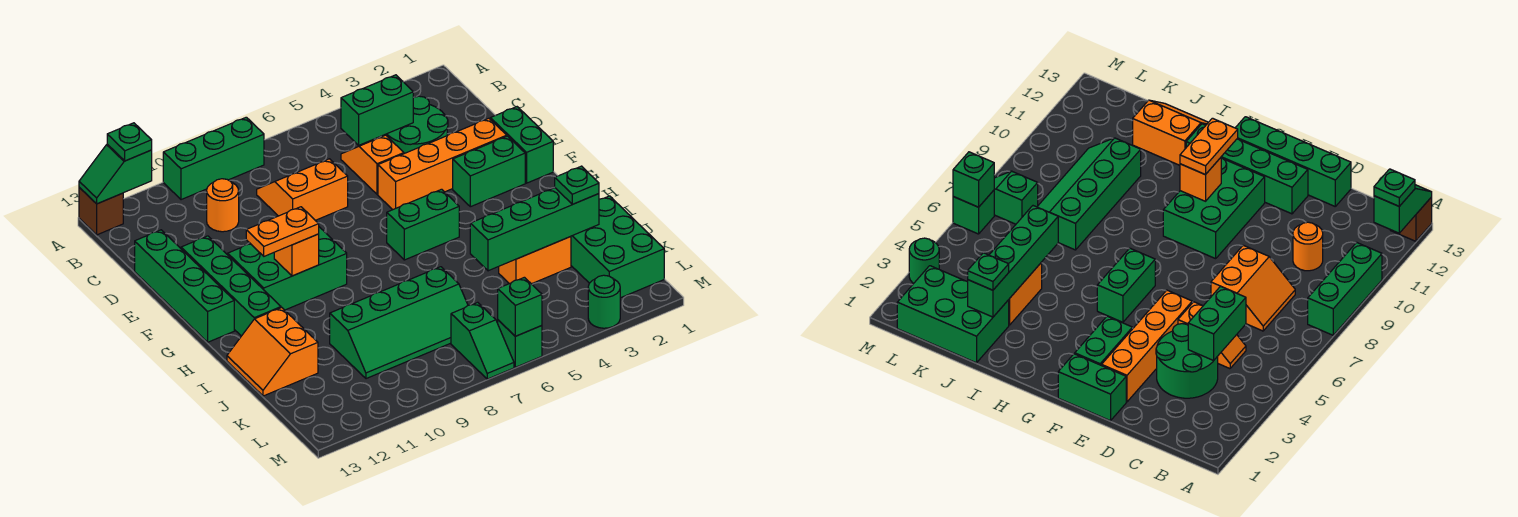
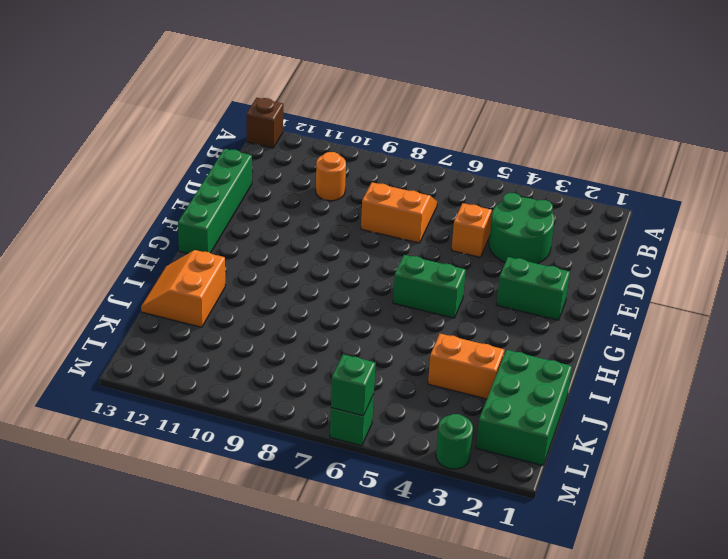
none -> green brick A8:A10 level 1
none -> green brick E1:F1 level 1
none -> orange brick E2:E5 level 1

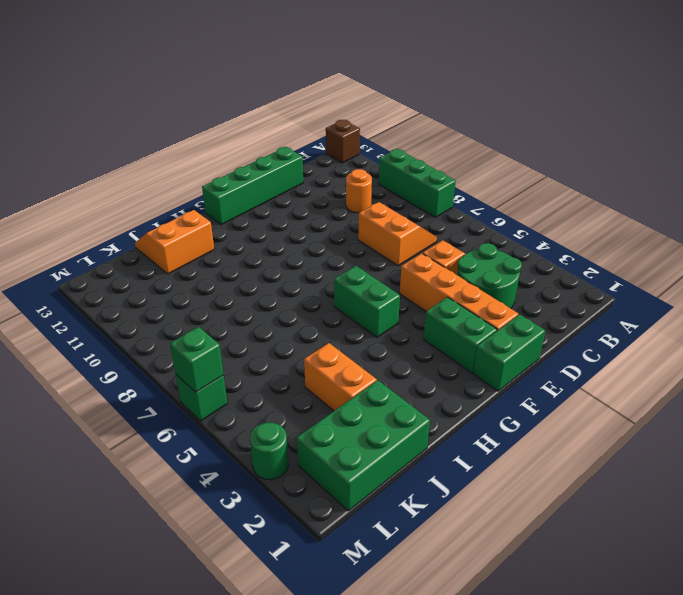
none -> green brick E12:H12 level 1
none -> green brick F9:G11 level 1
none -> green slope J7:K10 level 1 top J

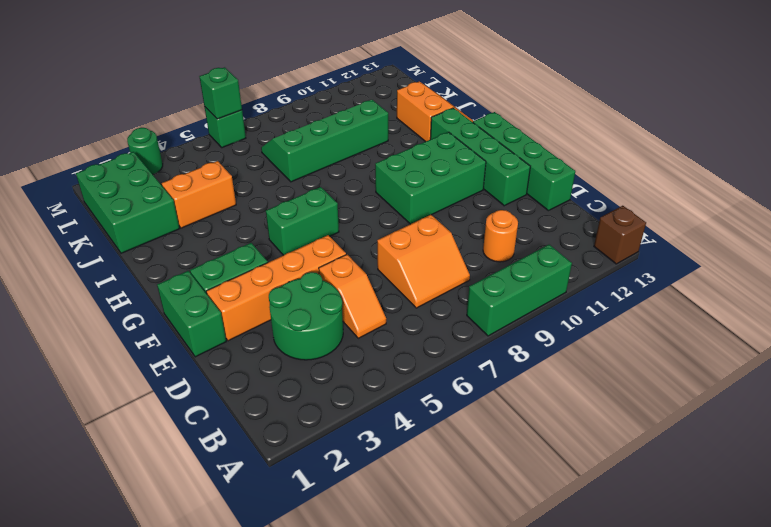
none -> green slope L7:M7 level 1 top L
none -> green slope A12:A13 level 2 top 12
none -> green brick C4:C5 level 2

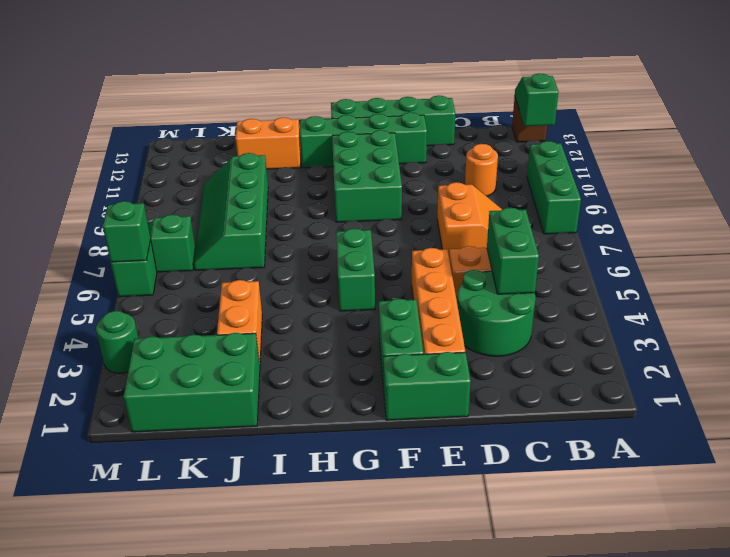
none -> orange brick G10 level 2
none -> green brick J2:J5 level 2
none -> green plate A12 level 3

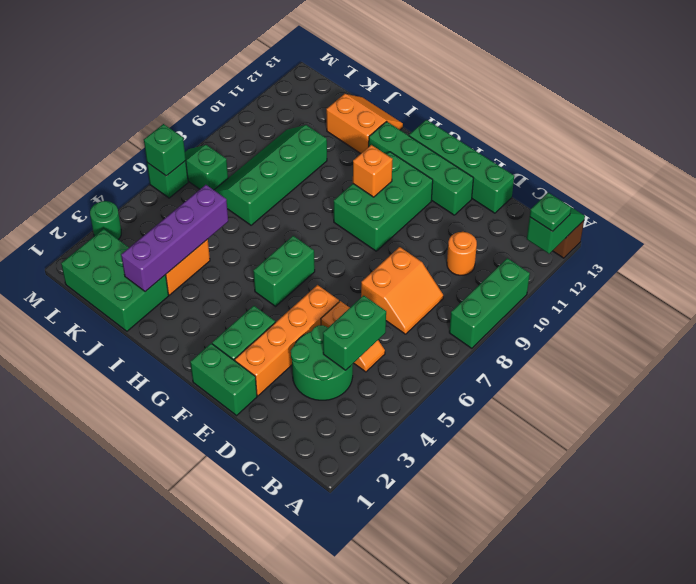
purple brick J2:J5 level 2 -> green brick J2:J5 level 2
none -> orange plate G10:G11 level 3
none -> green plate J2 level 3

